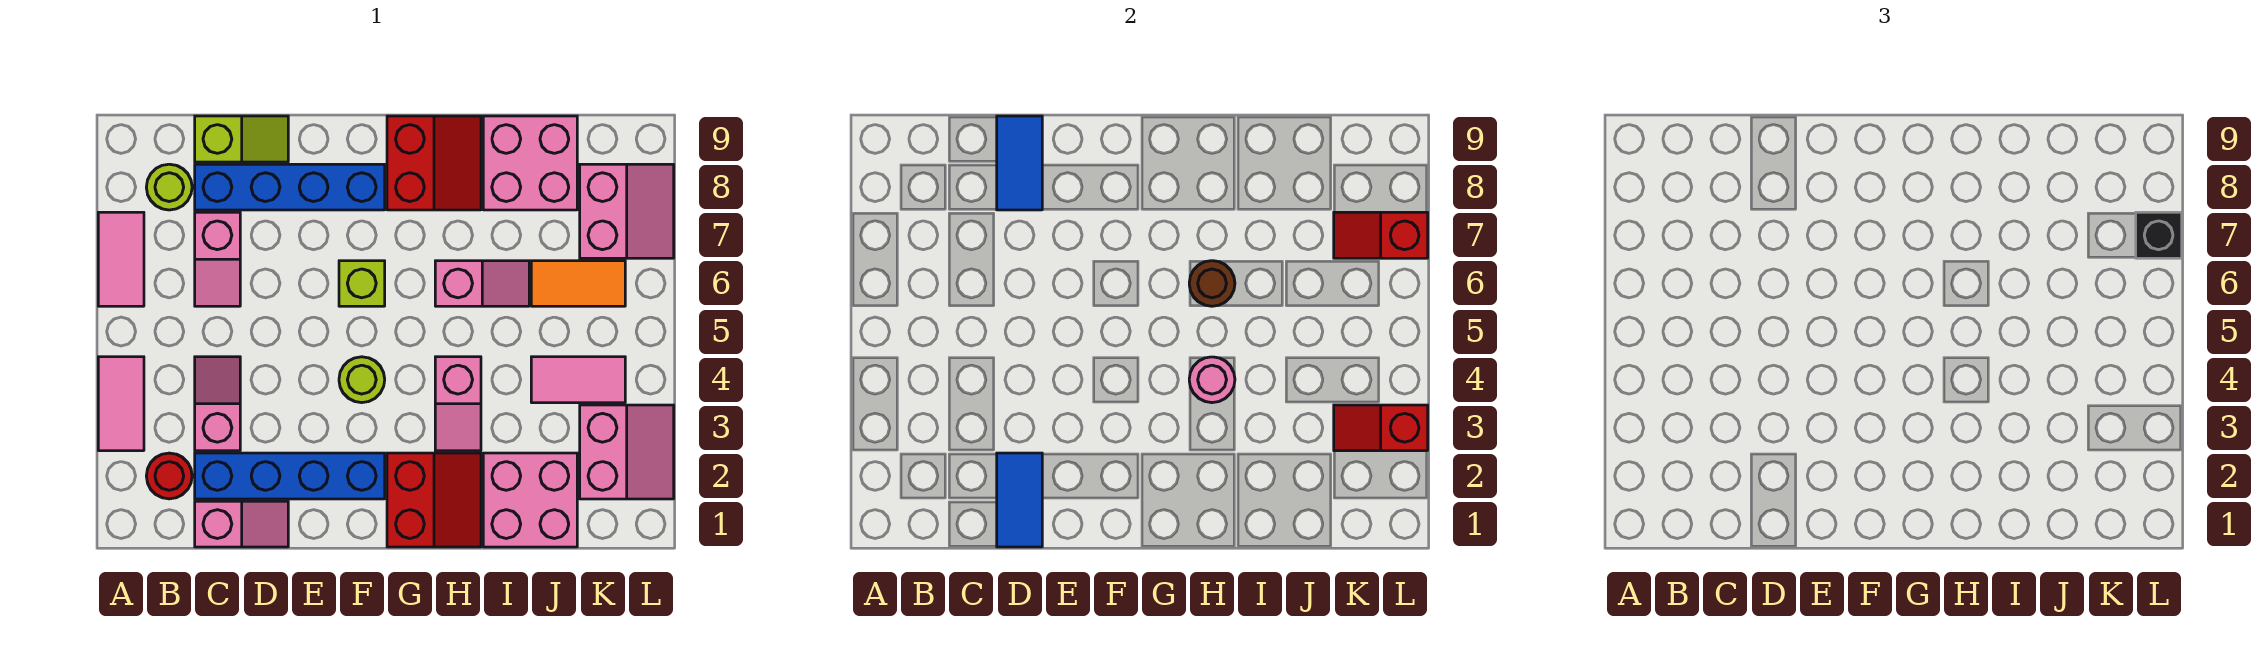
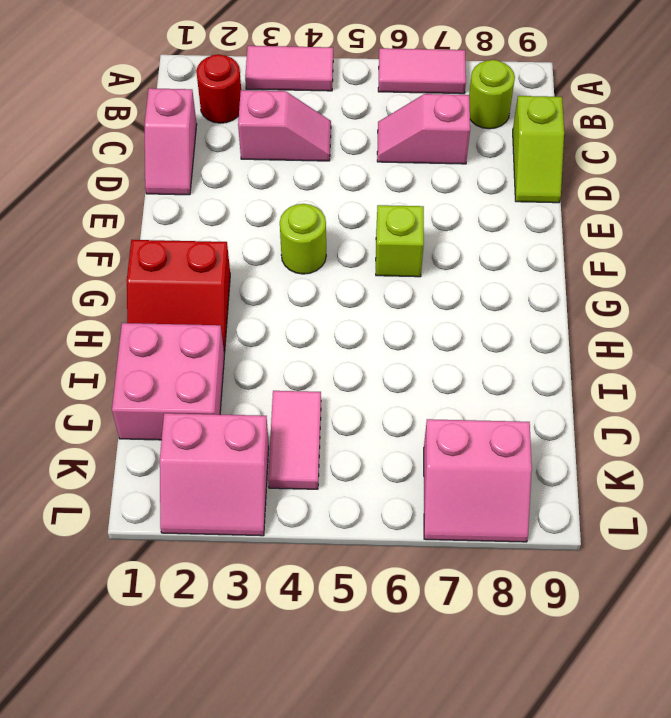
none -> blue brick C2:F2 level 1
none -> blue brick C8:F8 level 1
none -> red slope G8:H9 level 1 top G

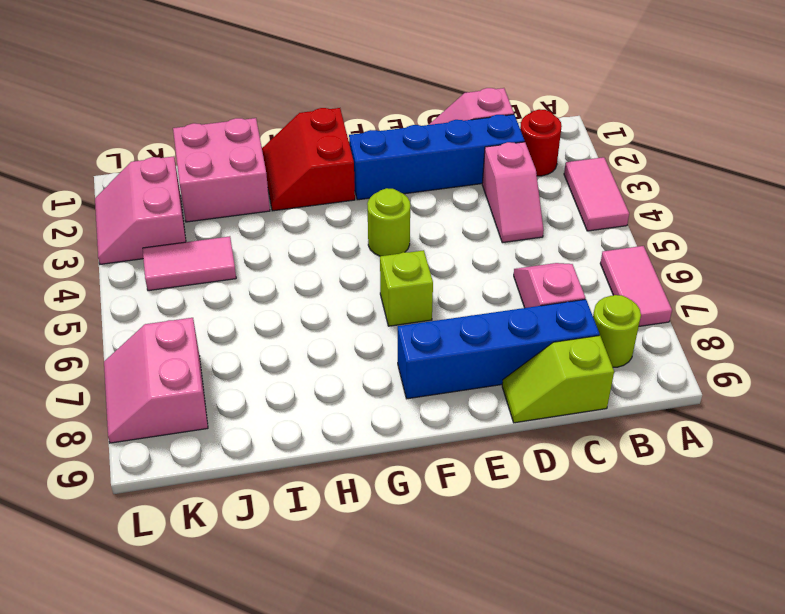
none -> red slope G8:H9 level 1 top G
none -> pink slope H3:H4 level 1 top 4
none -> pink slope H6:I6 level 1 top H

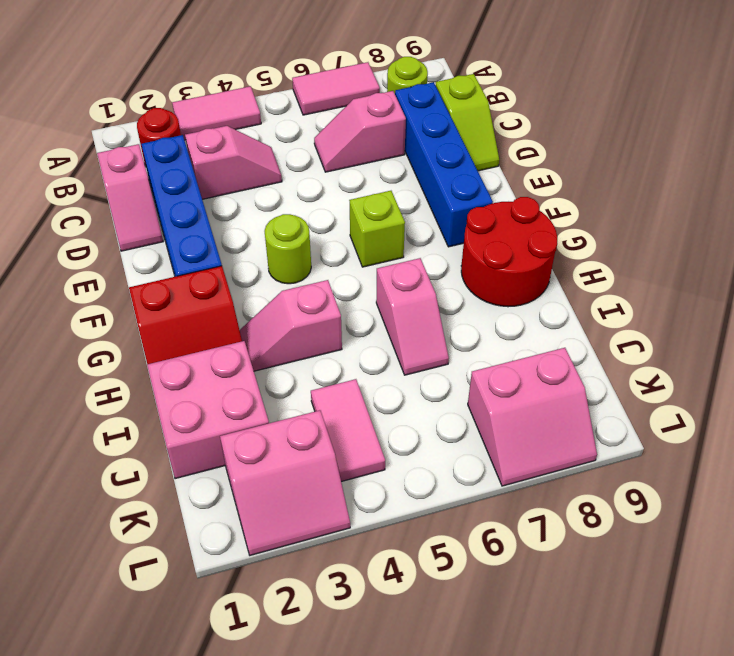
red round brick G8:H9 level 1 -> red slope G8:H9 level 1 top G
none -> pink brick I8:J9 level 1
none -> orange tile J6:K6 level 1
none -> blue tile D1:D2 level 2

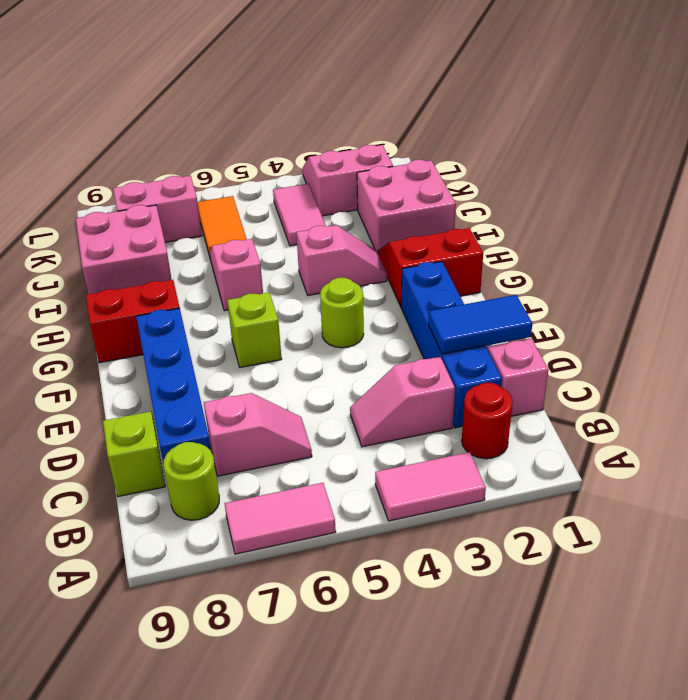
none -> blue tile D8:D9 level 2
none -> pink round brick H4 level 2
none -> brown round brick H6 level 2

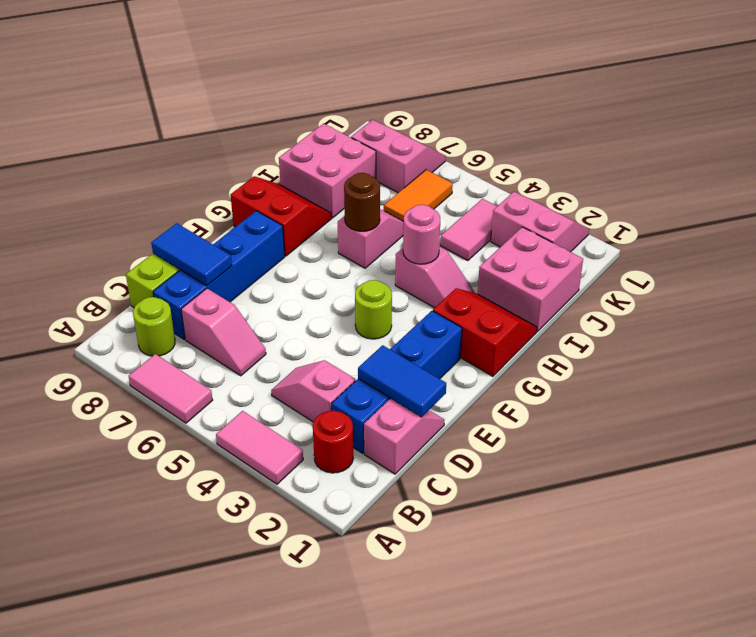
none -> lime brick F6 level 1
none -> red slope K3:L3 level 2 top L
none -> red slope K7:L7 level 2 top L

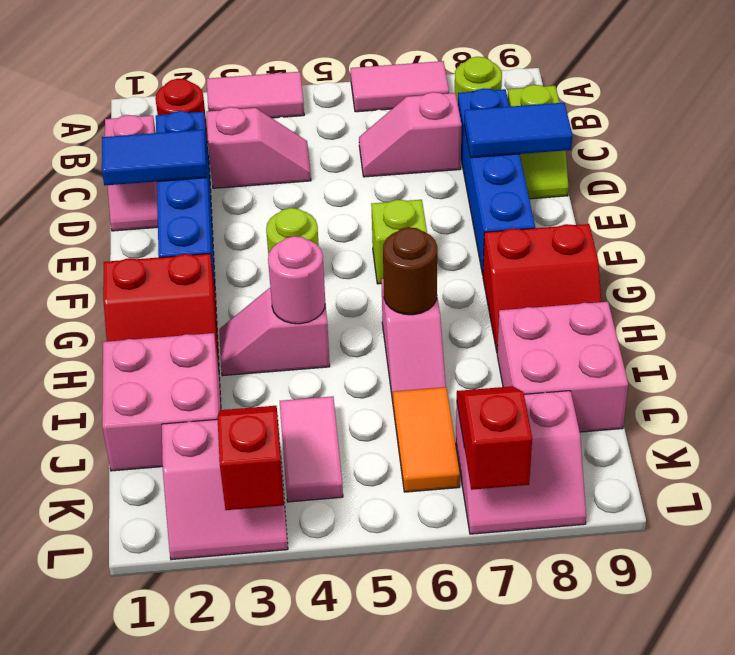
none -> black brick L7 level 3

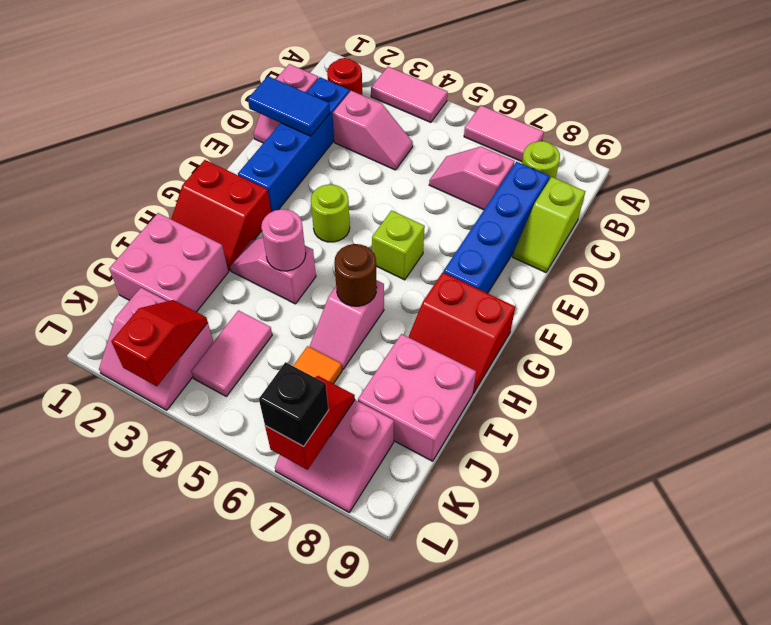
none -> blue tile D8:D9 level 2

